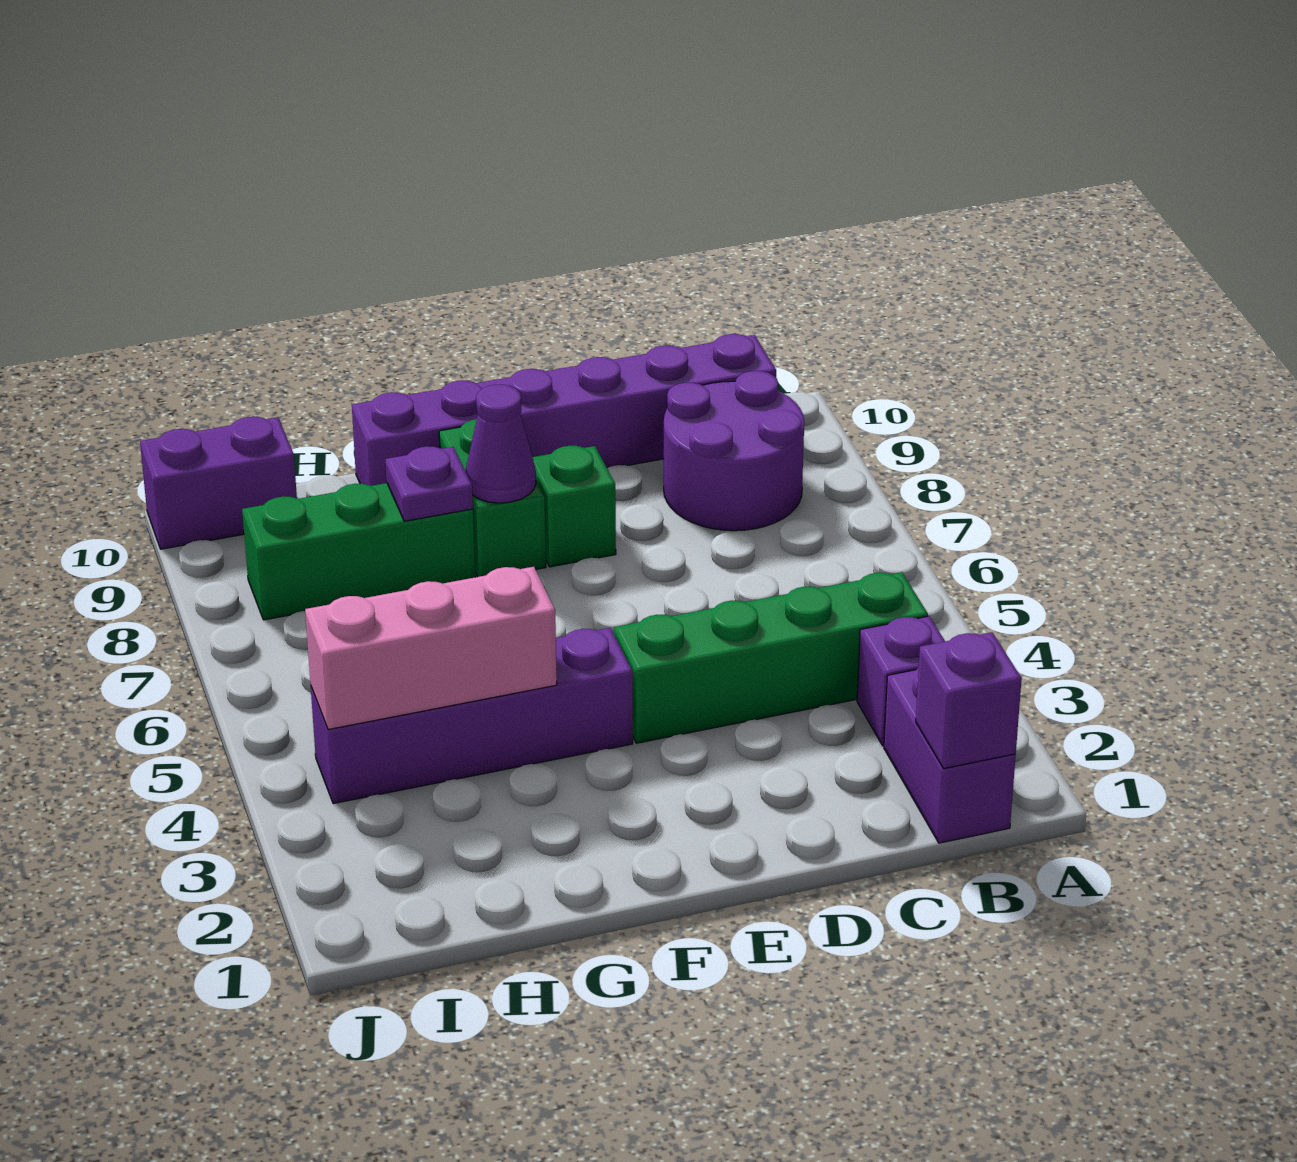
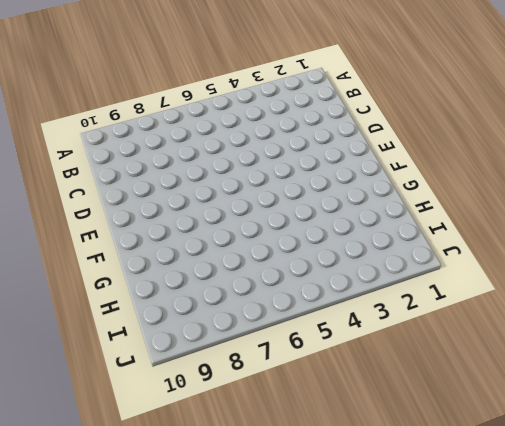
none -> purple brick B1:B2 level 1
none -> purple brick B3 level 1
none -> green brick B4:E4 level 1

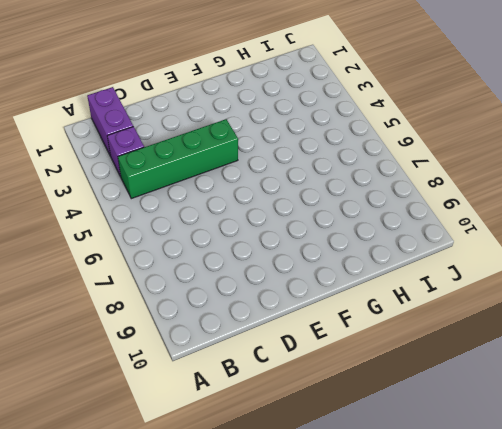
none -> purple round brick B8:C9 level 1
none -> purple brick B10:G10 level 1
none -> green brick E8 level 1

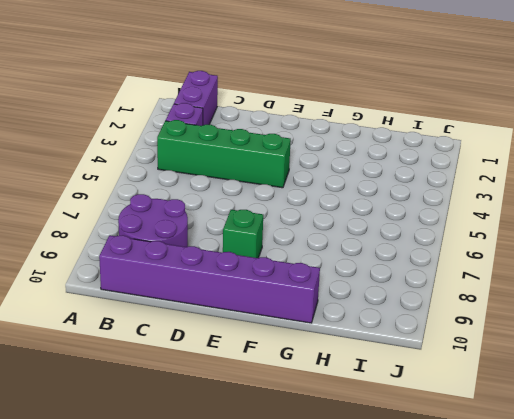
none -> purple brick F4:I4 level 1
none -> green brick F8:F9 level 1
none -> green brick G8:I8 level 1

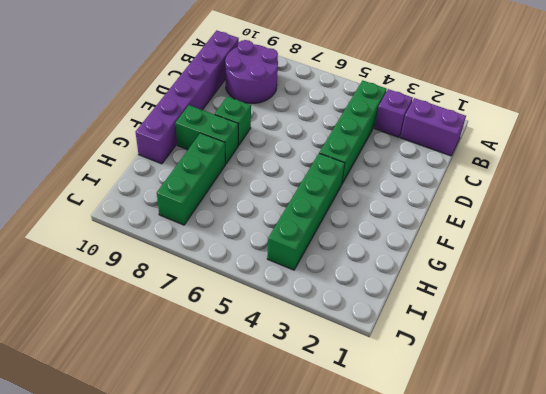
green brick F4:I4 level 1 -> purple brick F4:I4 level 1
none -> purple brick I10:J10 level 1
none -> purple brick B1 level 2
none -> purple cone F8 level 2

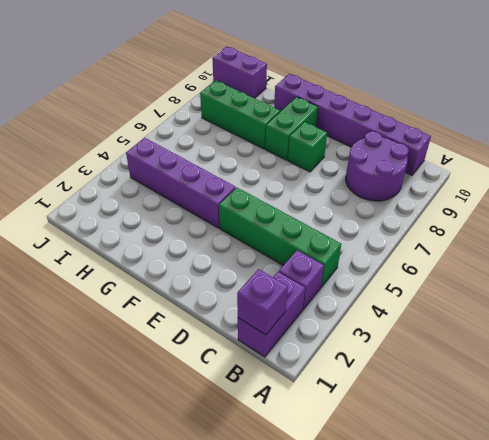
none -> purple cone F8 level 2
none -> pink brick G4:I4 level 2
none -> purple plate G8 level 2

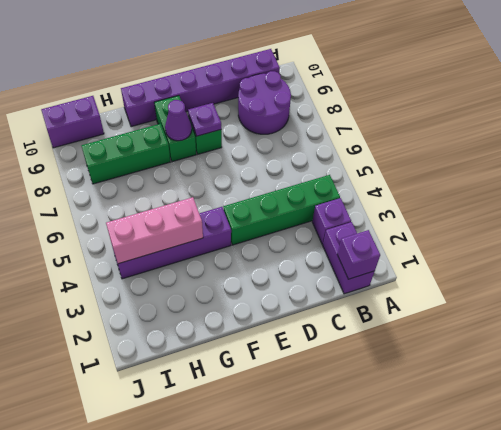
purple plate E8 level 2 -> purple plate G8 level 2

